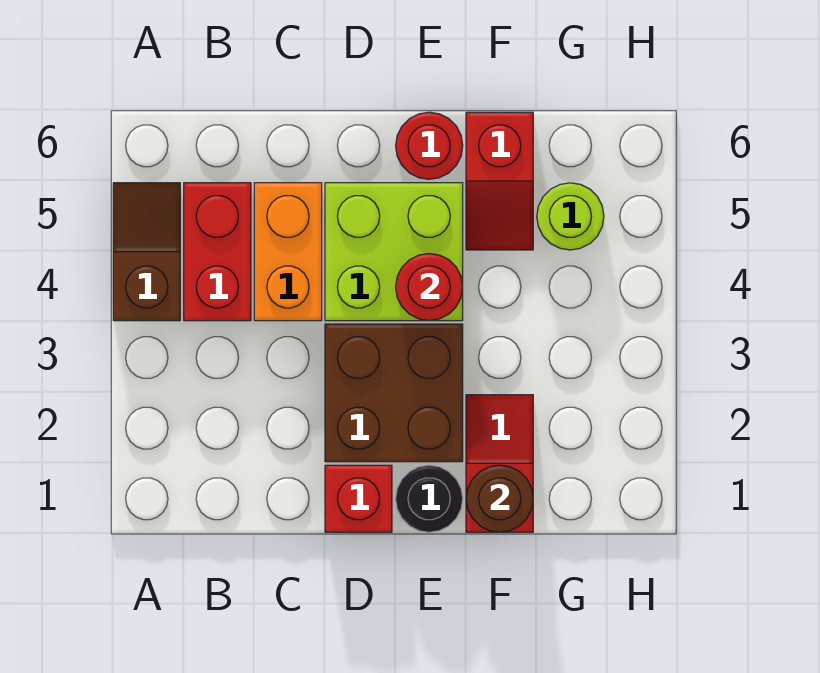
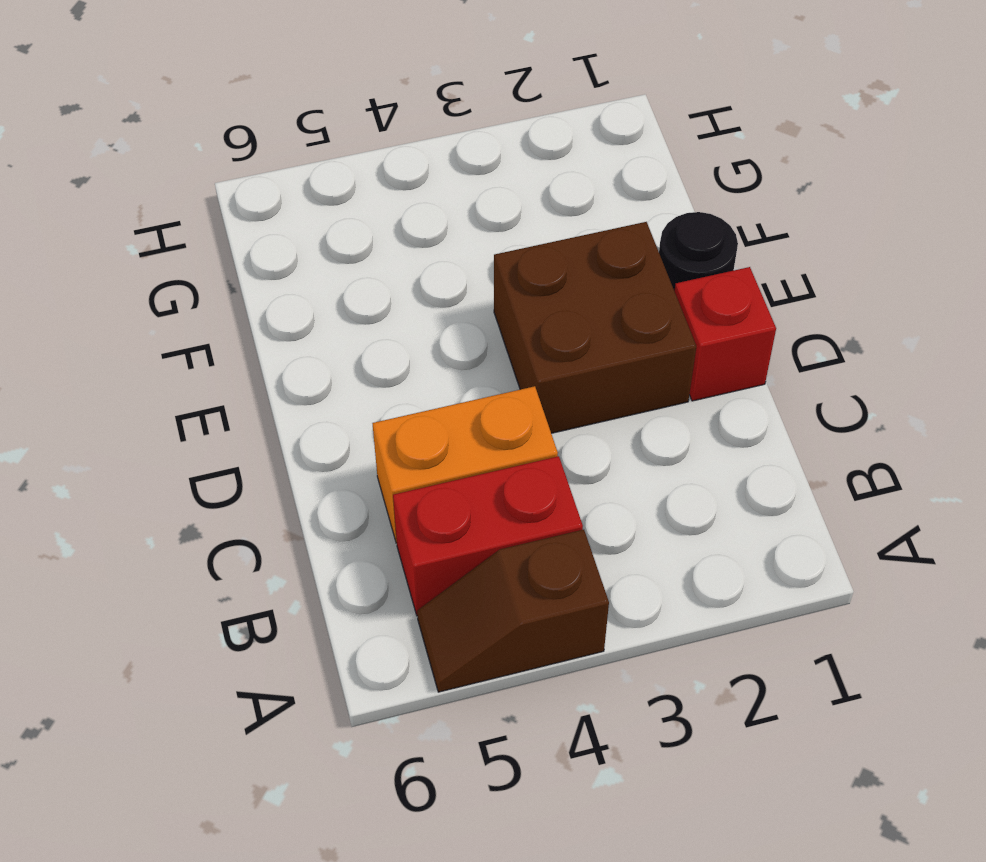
none -> lime brick D4:E5 level 1
none -> red round brick E6 level 1
none -> red slope F1:F2 level 1 top 1

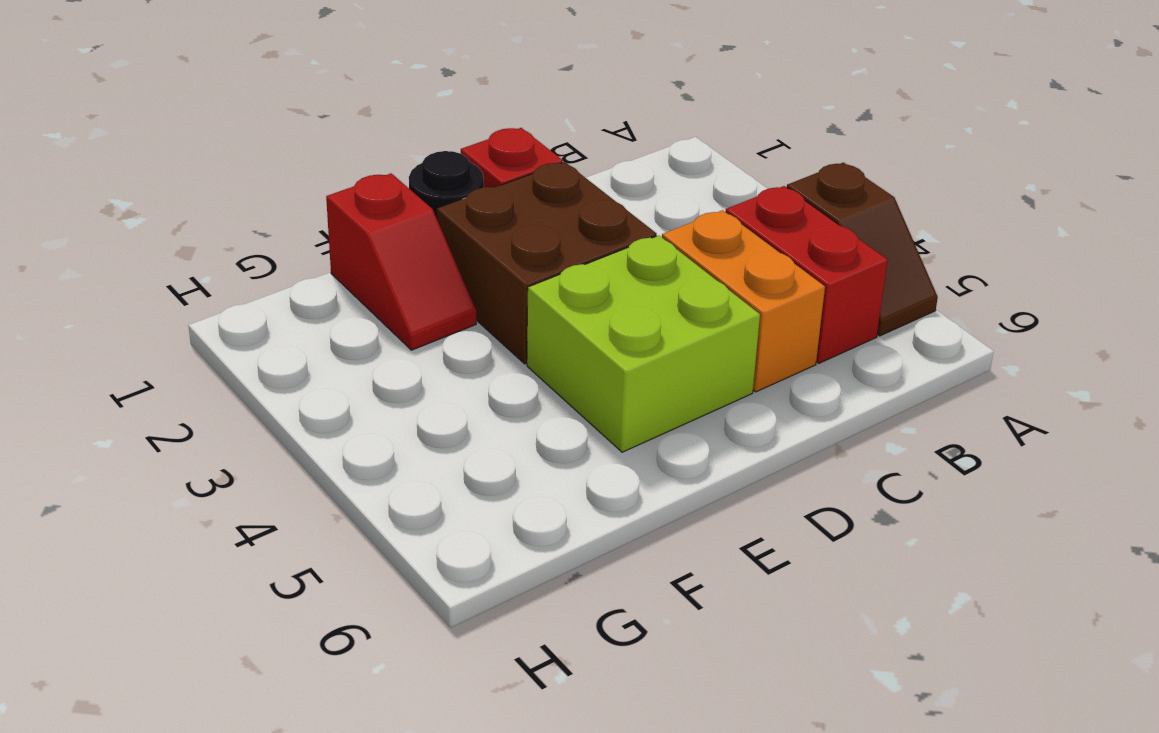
none -> red round brick E6 level 1
none -> red slope F5:F6 level 1 top 6
none -> lime round brick G5 level 1

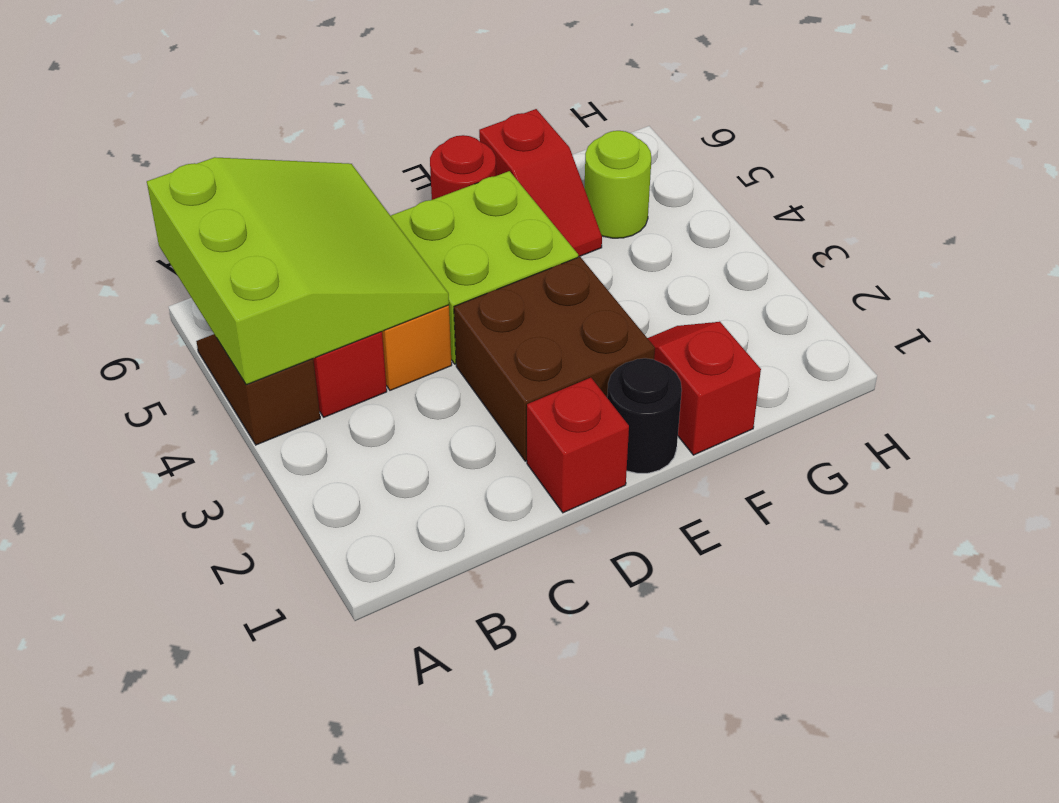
lime slope A4:C6 level 2 top A -> none
none -> red round brick E4 level 2
none -> brown round brick F1 level 2

